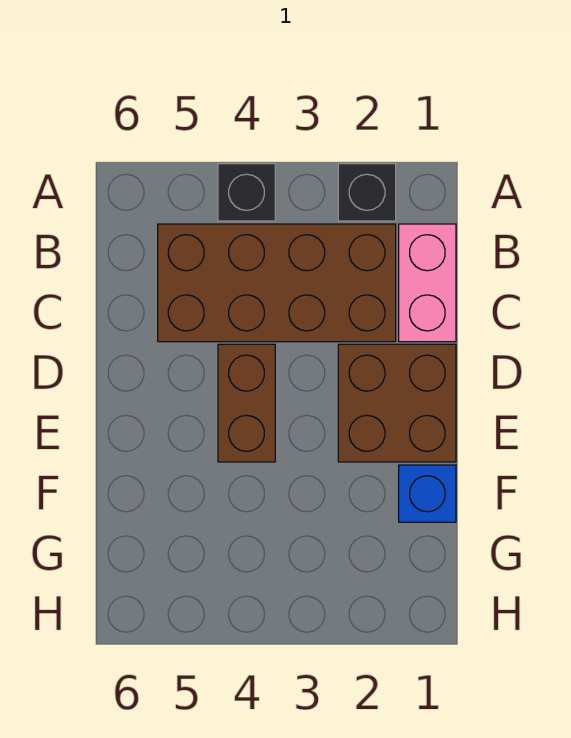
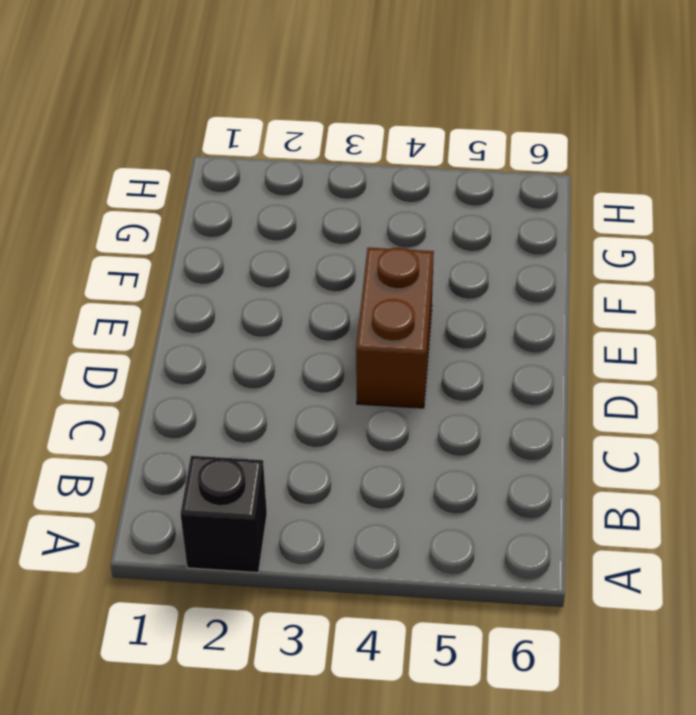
none -> black brick A4 level 1
none -> pink brick B1:C1 level 1

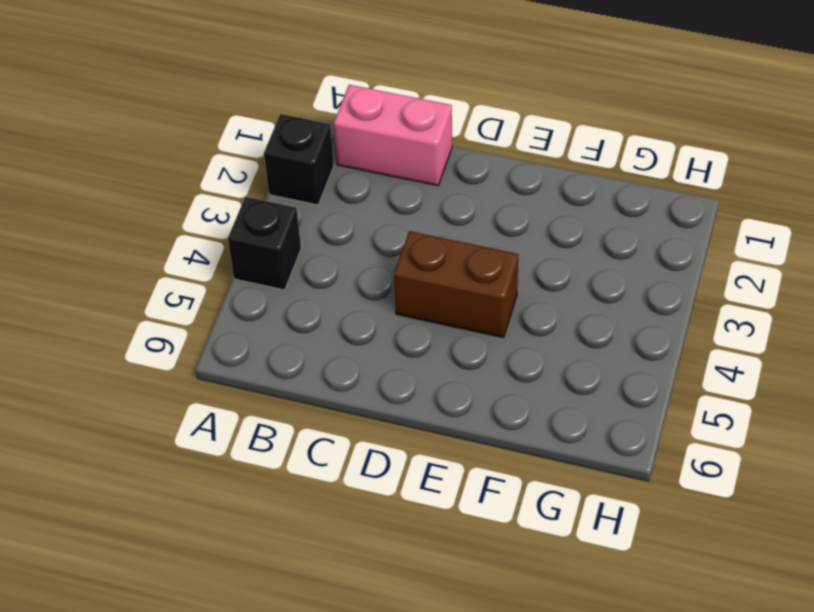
none -> brown brick B2:C5 level 1
none -> brown brick D1:E2 level 1

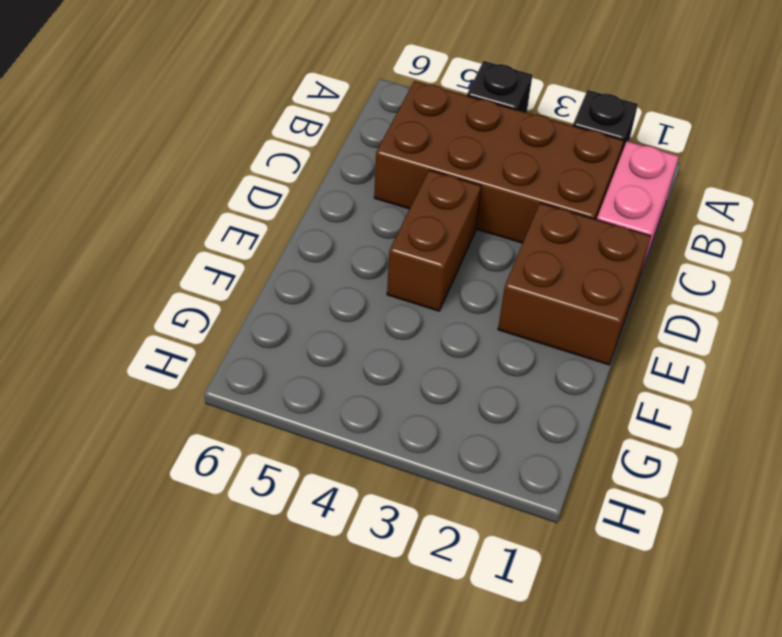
none -> blue brick F1 level 1

